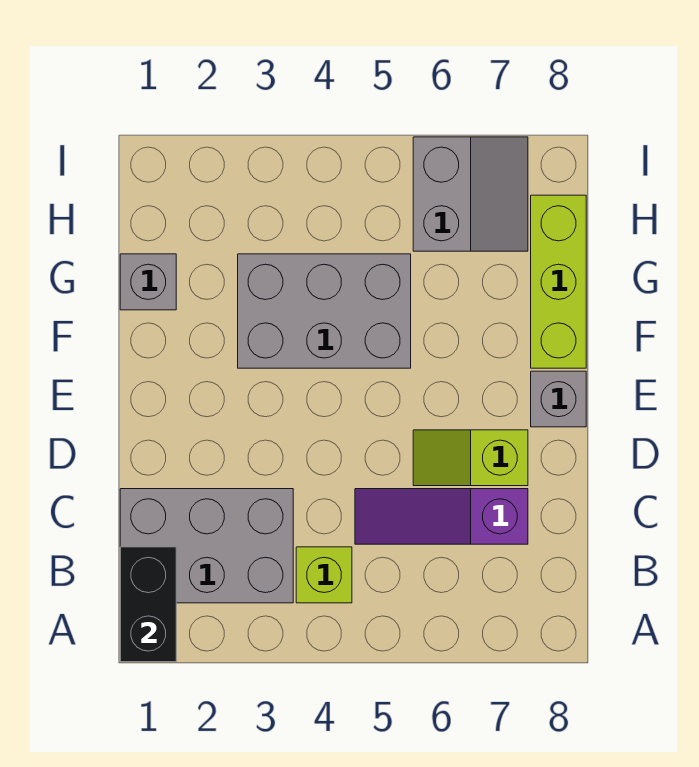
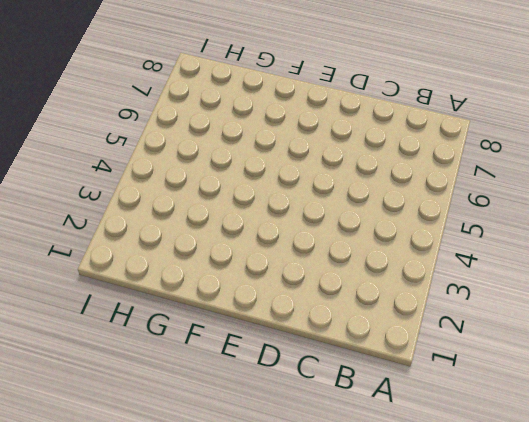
none -> grey brick B1:C3 level 1
none -> lime brick B4 level 1

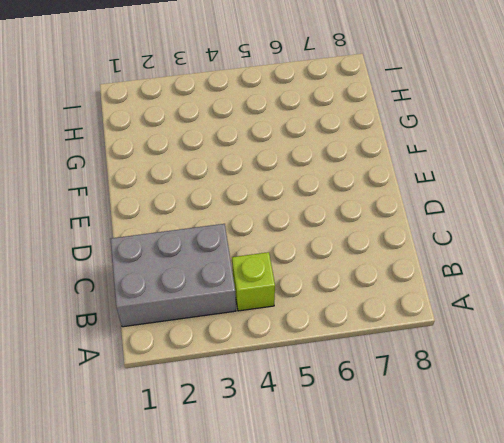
none -> purple slope C5:C7 level 1 top 7
none -> lime slope D6:D7 level 1 top 7

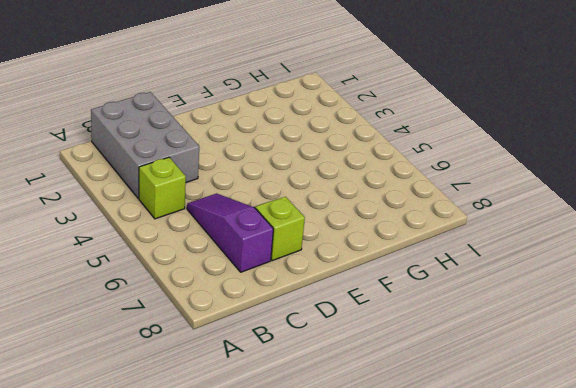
none -> grey brick E8 level 1
none -> grey brick F3:G5 level 1

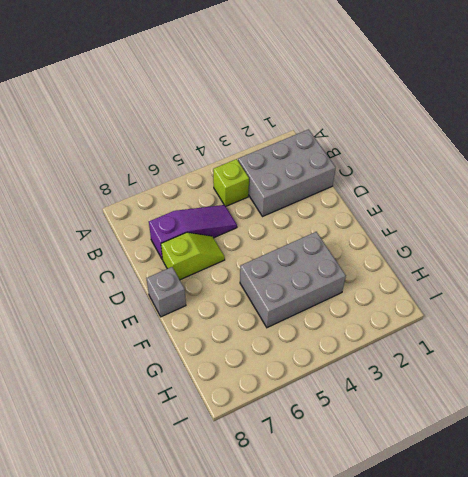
none -> lime brick F8:H8 level 1
none -> grey brick G1 level 1

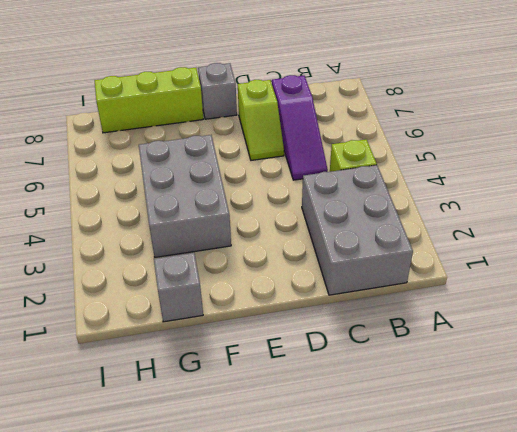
none -> grey slope H6:I7 level 1 top 6
none -> black brick A1:B1 level 2

